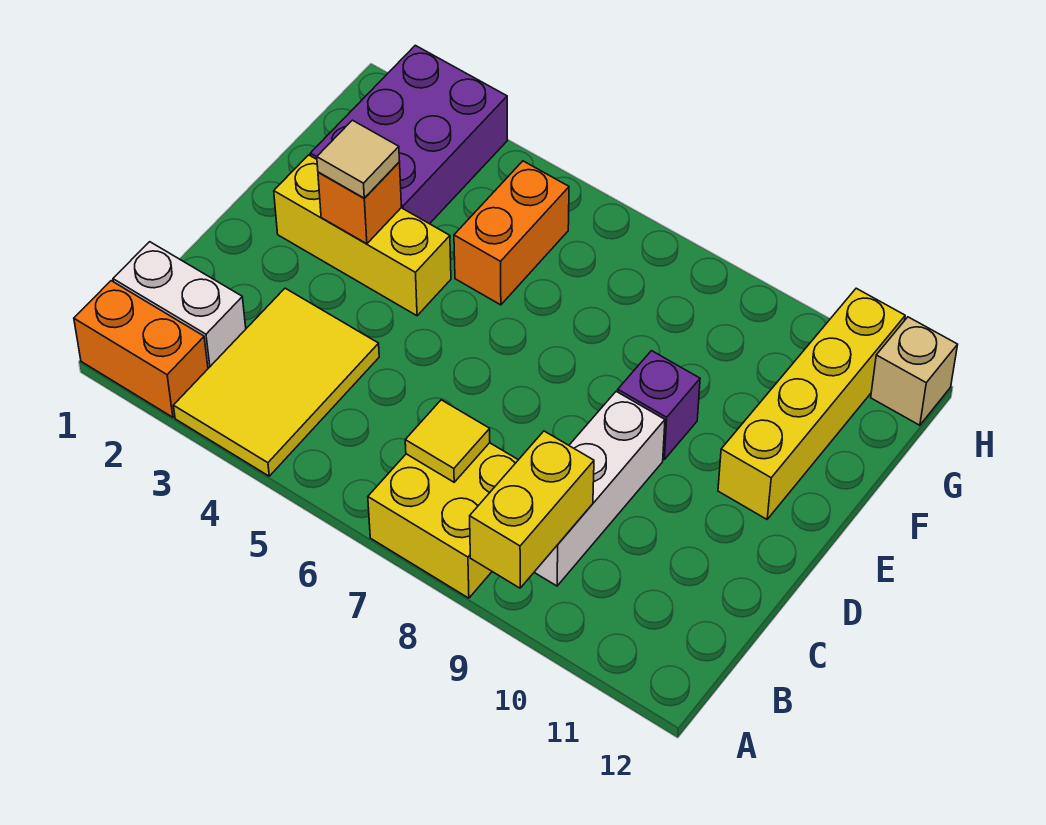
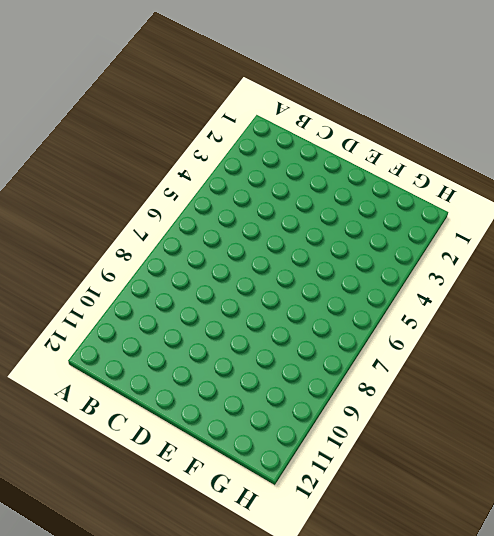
none -> orange brick A1:A2 level 1
none -> yellow tile A3:C4 level 1
none -> yellow brick A7:B8 level 1

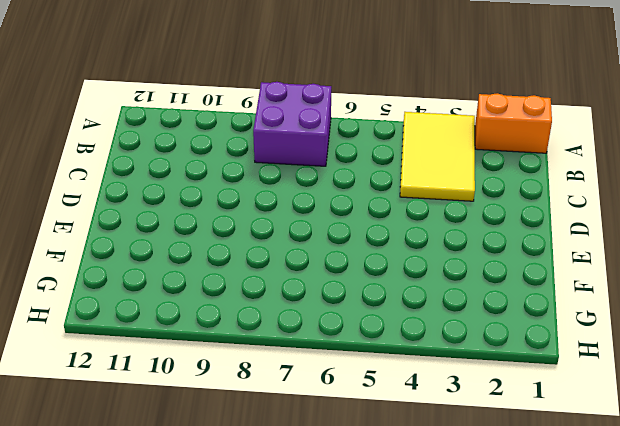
purple brick A7:B8 level 1 -> yellow brick A7:B8 level 1
none -> white brick B1:B2 level 1
none -> white brick B9:D9 level 1
none -> yellow brick E2:E4 level 1

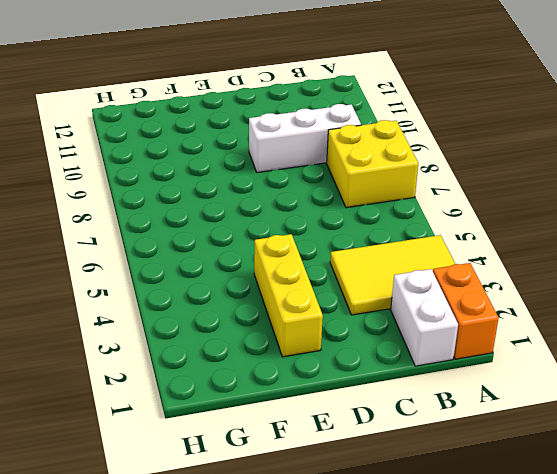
none -> purple brick E9 level 1
none -> yellow brick E11:H11 level 1
none -> purple brick F2:H3 level 1

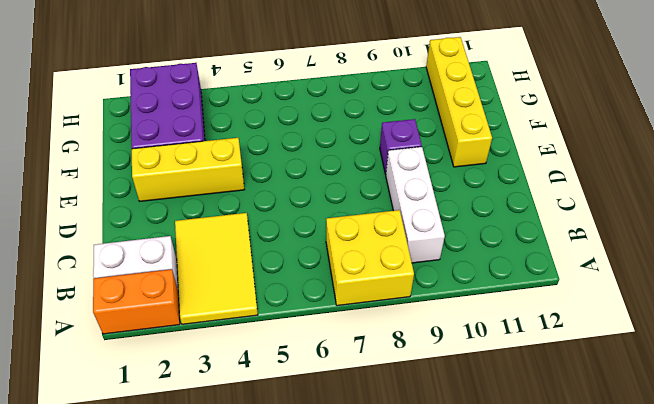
none -> orange brick F5:G5 level 1
none -> tan brick H12 level 1
none -> yellow brick A9:B9 level 2

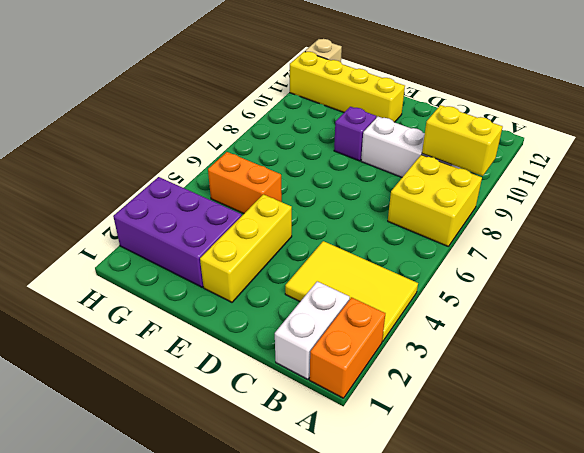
none -> yellow tile B7 level 2
none -> orange brick E3 level 2
none -> tan tile E3 level 3

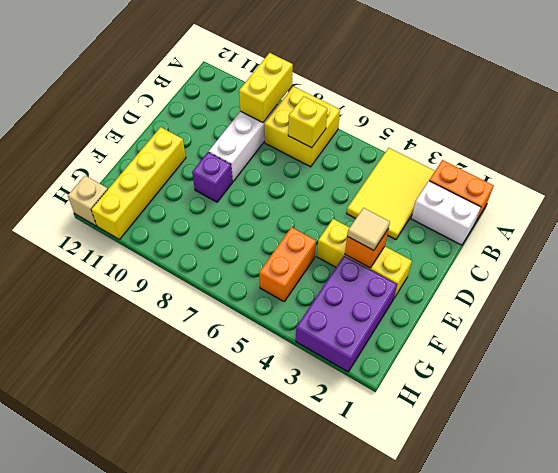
yellow brick B7 level 2 -> yellow tile B7 level 2

